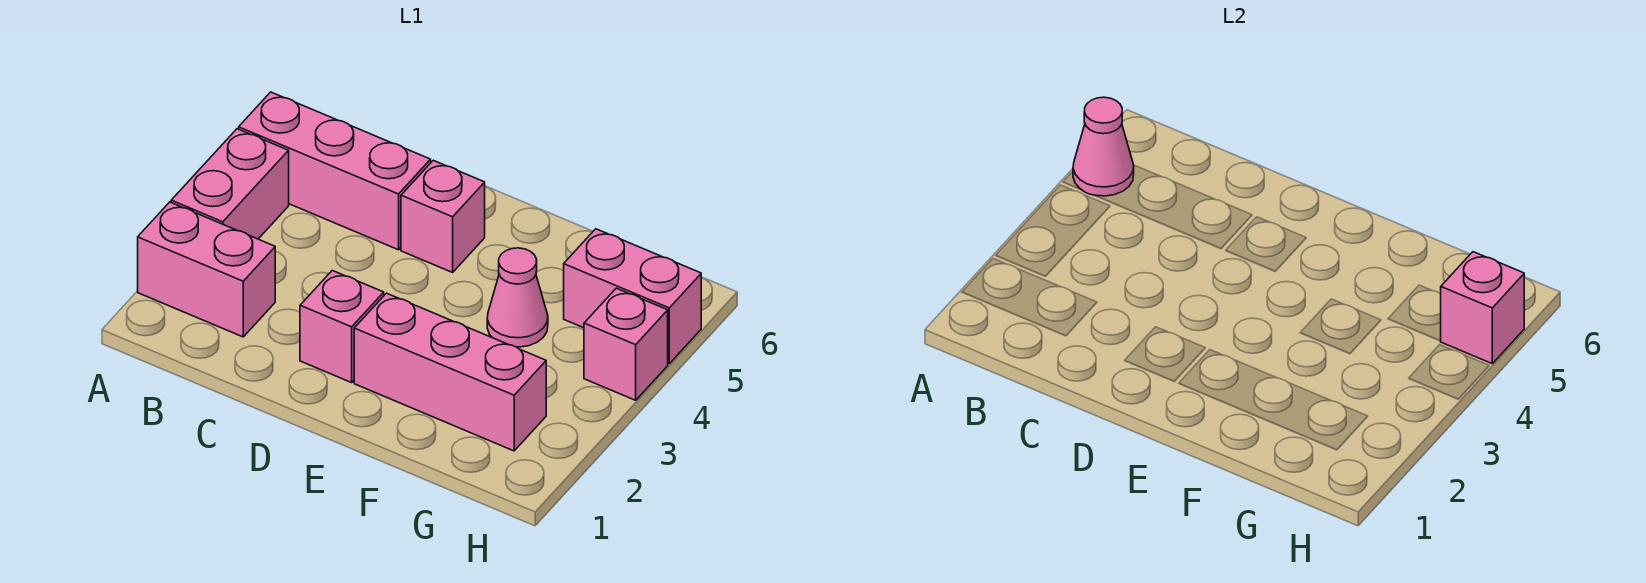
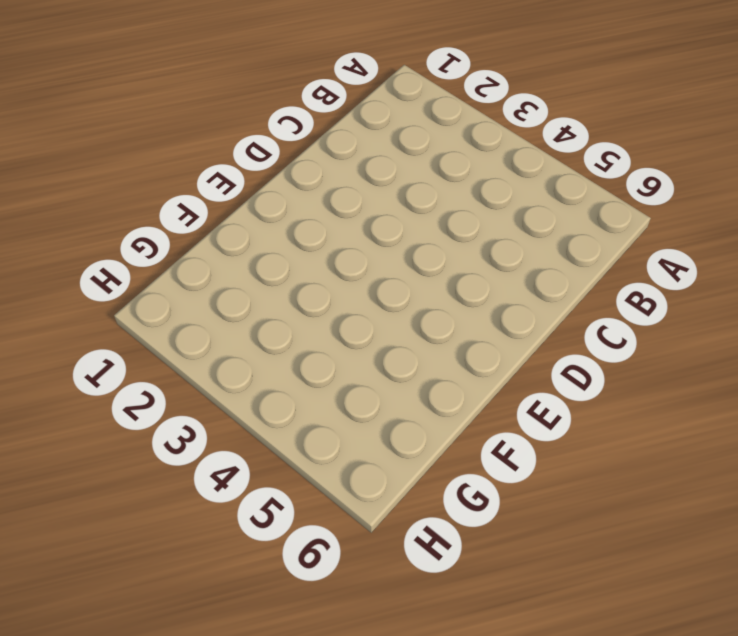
none -> pink brick A2:B2 level 1
none -> pink brick A3:A4 level 1

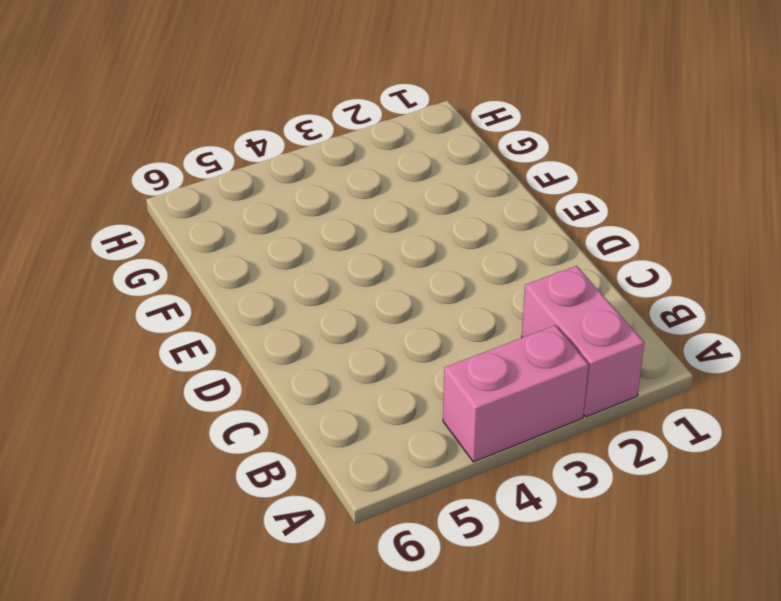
none -> pink brick A5:C5 level 1
none -> pink brick D2 level 1

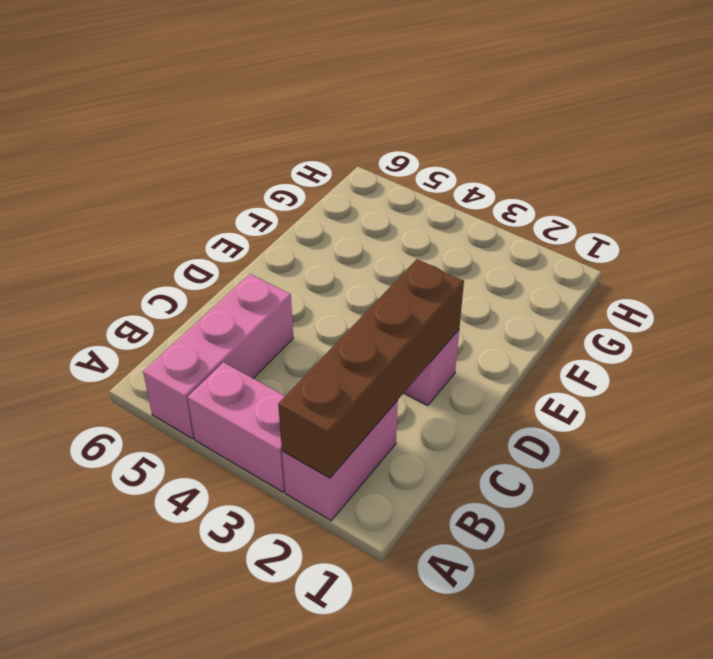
brown brick A2:D2 level 2 -> none
none -> pink brick D5 level 1
none -> pink brick E2:G2 level 1

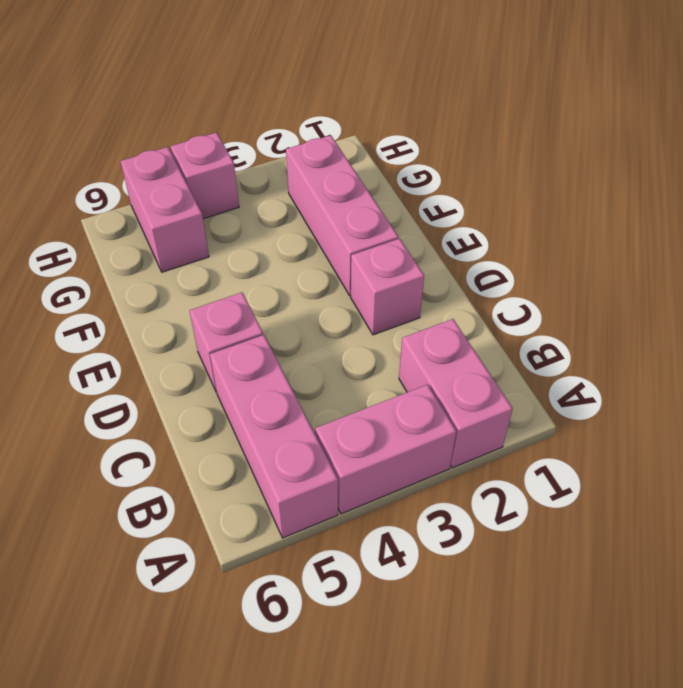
none -> pink cone F4 level 1
none -> pink cone A5 level 2

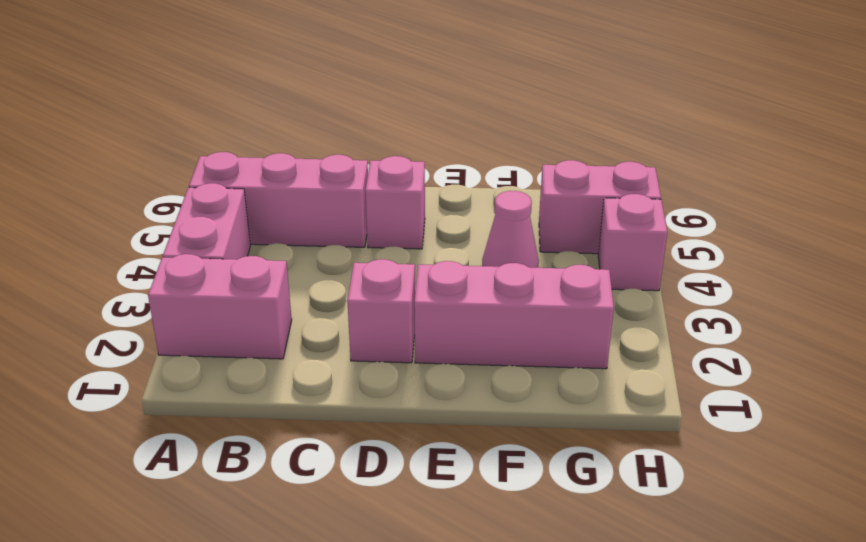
none -> pink cone A5 level 2
none -> pink brick H5 level 2

